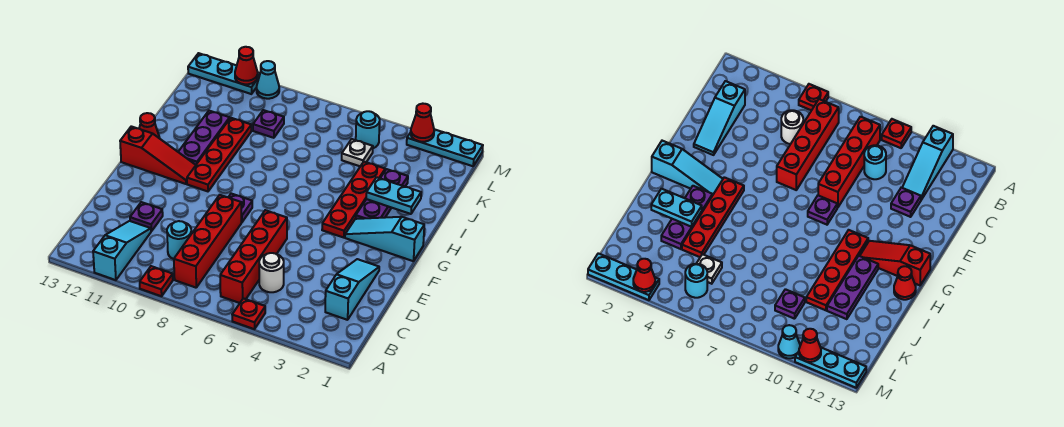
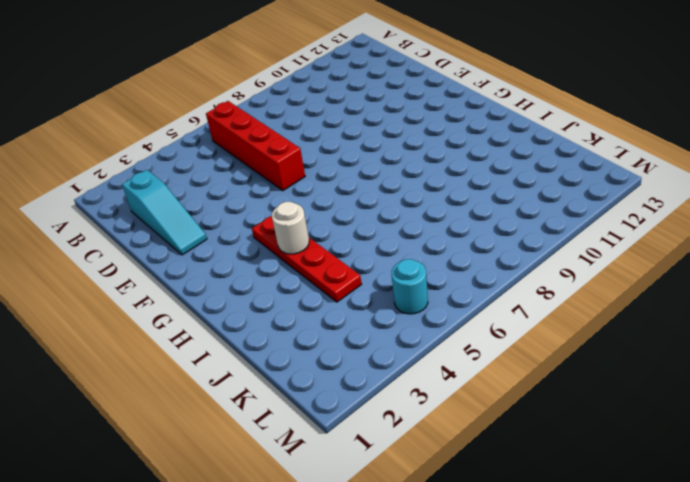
white round brick H4 level 2 -> white round brick C5 level 1
none -> red plate A5 level 1
none -> red plate A9 level 1
none -> cyan slope A11:C11 level 1 top A

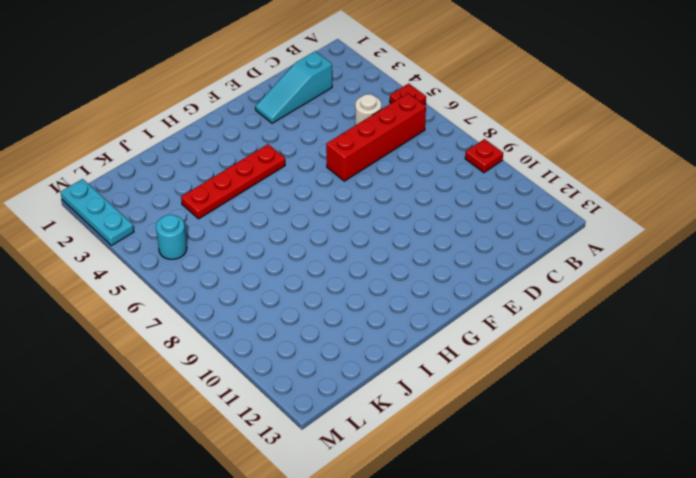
none -> cyan slope A11:C11 level 1 top A
none -> red brick B8:E8 level 1
none -> cyan round brick C9 level 1

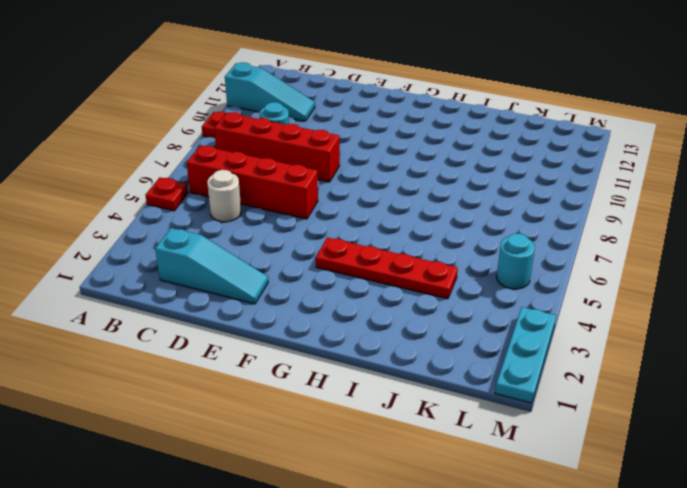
none -> purple plate D11 level 1
none -> purple plate F8 level 1
none -> cyan slope G1:G3 level 1 top 1

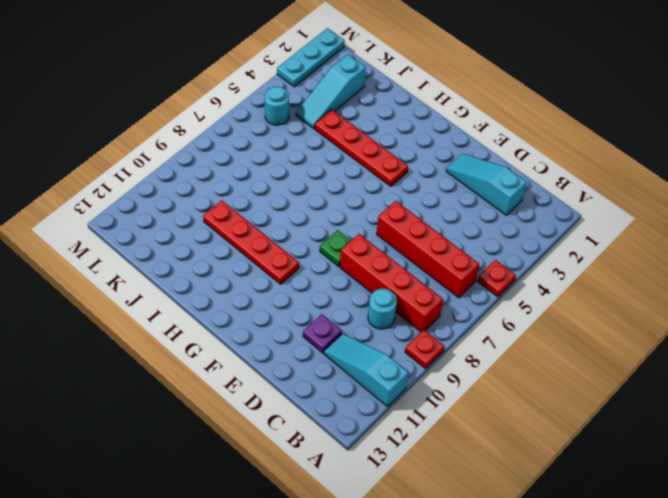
green plate F8 level 1 -> purple plate F8 level 1
cyan slope K2:K4 level 1 top 2 -> cyan slope G1:G3 level 1 top 1
none -> white round brick C5 level 1
none -> red slope G11:G13 level 1 top 13
none -> purple plate H3:J3 level 1

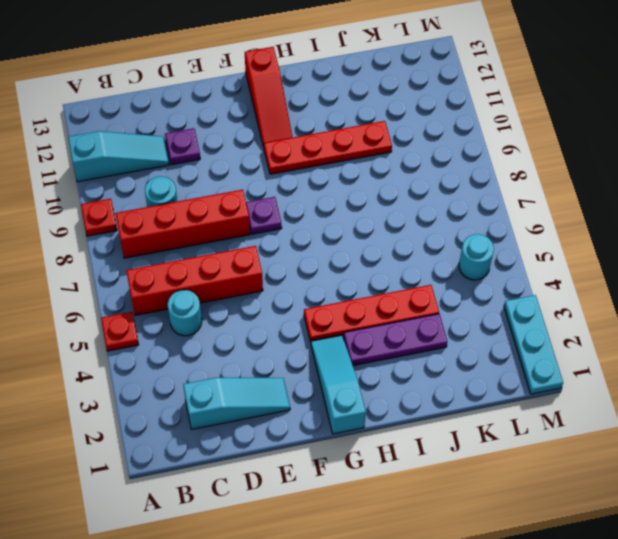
cyan round brick C5 level 1 -> white round brick C5 level 1
none -> purple plate H11:J11 level 1
none -> red cone H13 level 1
none -> white plate K5 level 1

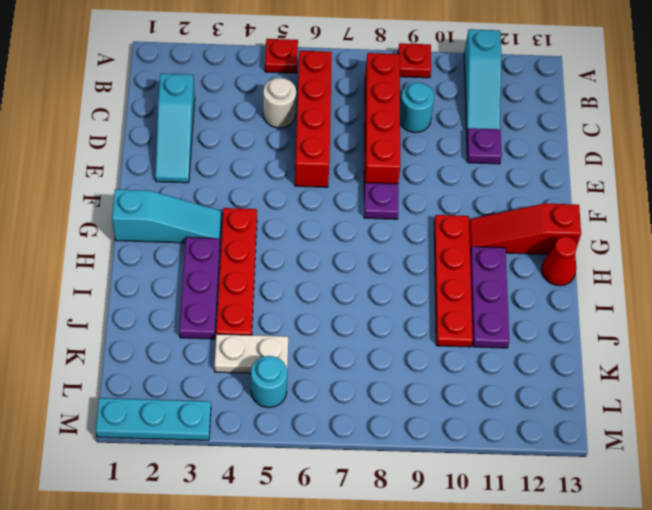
white plate K4:K5 level 1 -> white plate K5 level 1
none -> purple plate K9 level 1
none -> cyan cone M10 level 1
none -> cyan plate M11:M13 level 1

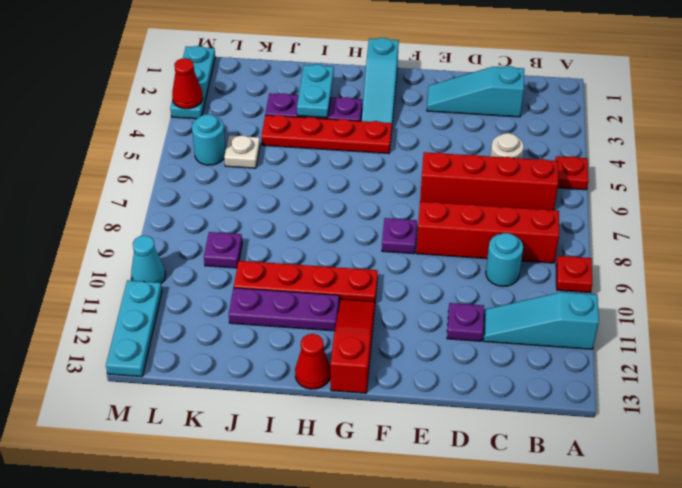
none -> red cone M11 level 2

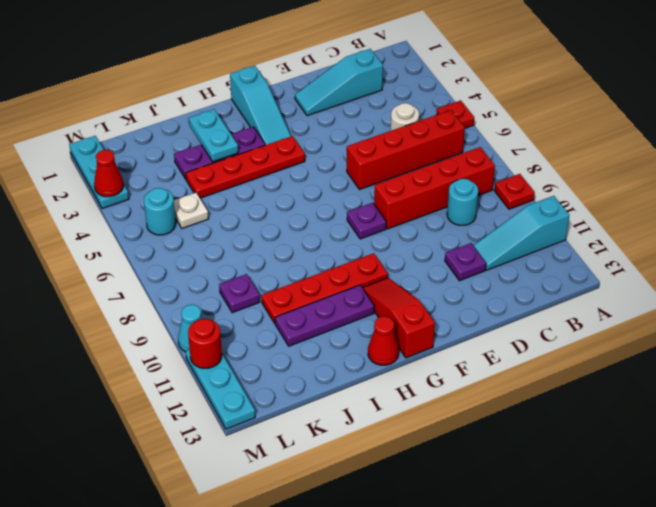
red round brick M11 level 2 -> red cone M11 level 2

